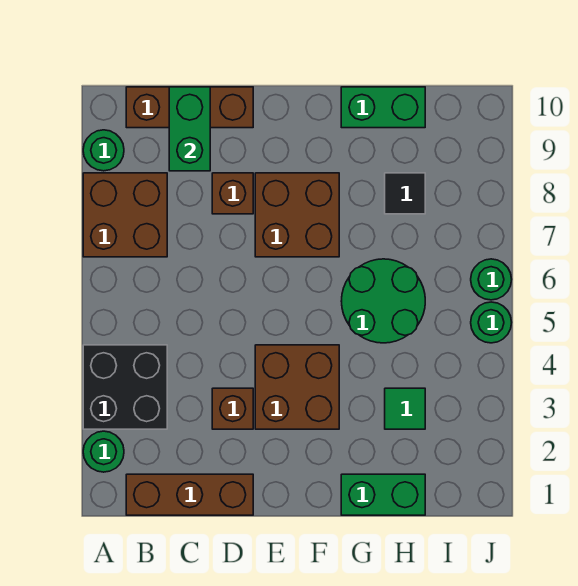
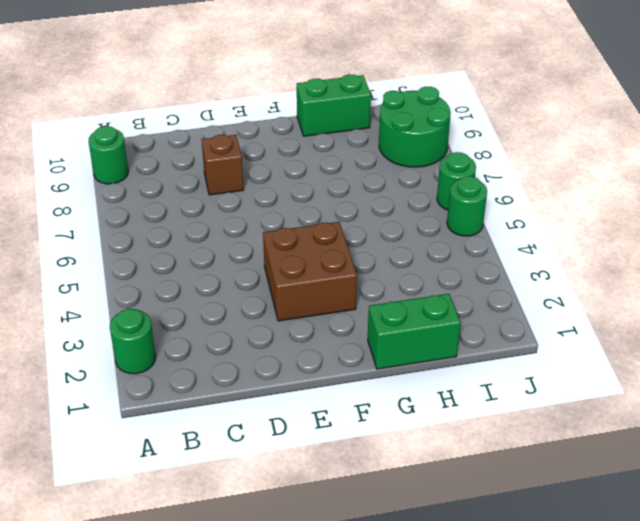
green round brick I8:J9 level 1 -> green round brick G5:H6 level 1
none -> black brick A3:B4 level 1
none -> brown brick A7:B8 level 1
none -> brown brick B1:D1 level 1

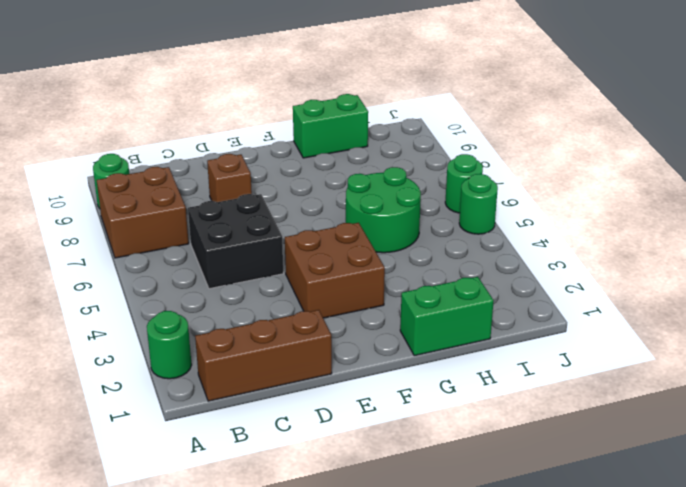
black brick C5:D6 level 1 -> black brick A3:B4 level 1
none -> brown brick B10:D10 level 1
none -> brown brick D3 level 1
none -> brown brick E7:F8 level 1

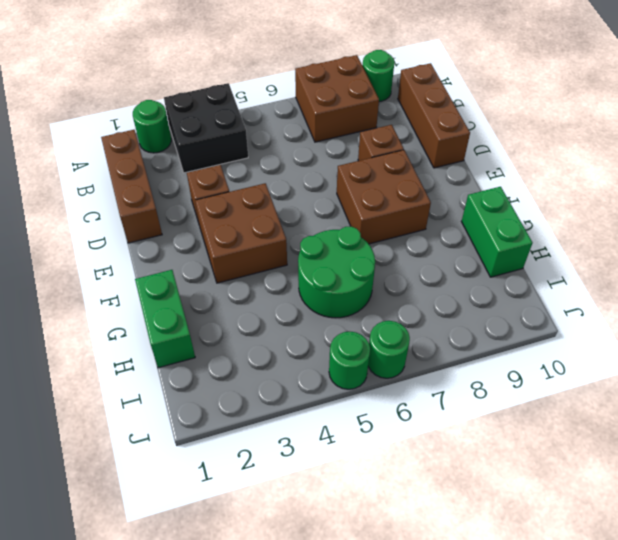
none -> green tile H3 level 1
none -> black tile H8 level 1
none -> green brick C9:C10 level 2

